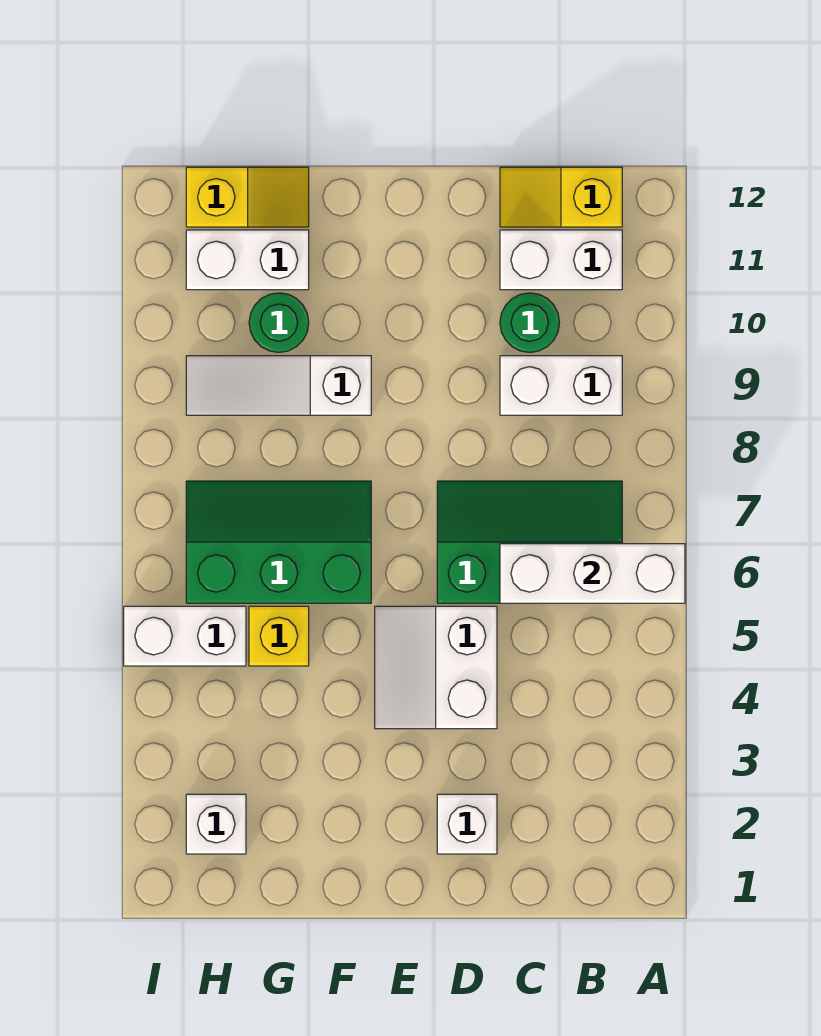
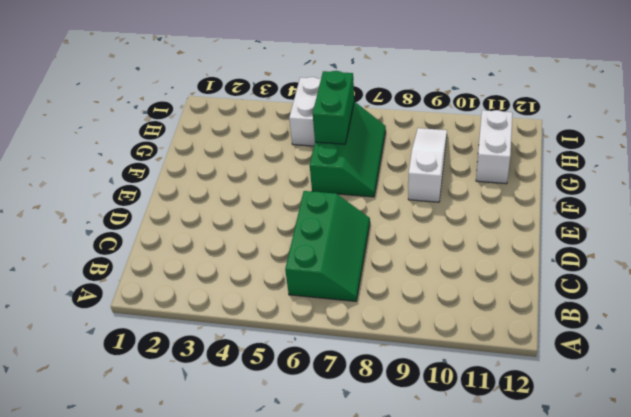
green brick G6:H6 level 2 -> none
none -> white brick B9:C9 level 1
none -> white brick B11:C11 level 1
none -> yellow slope B12:C12 level 1 top B

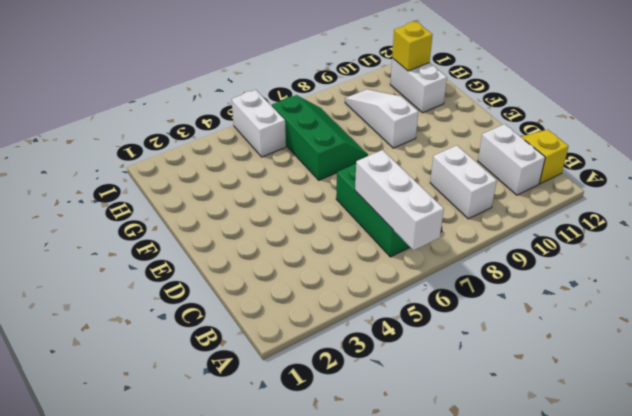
yellow brick H11 level 2 -> yellow brick G5 level 1
none -> green round brick C10 level 1
none -> white brick D2 level 1
none -> white slope D4:E5 level 1 top D

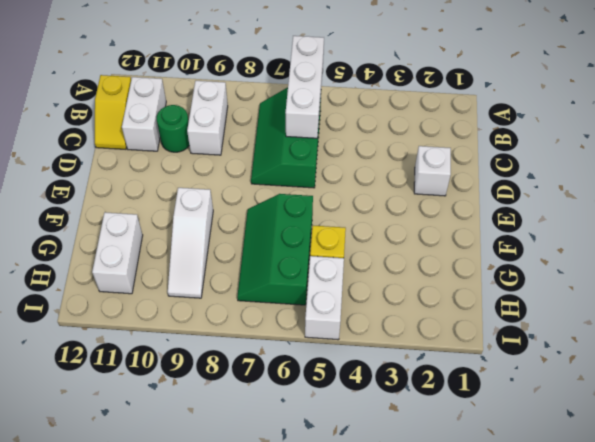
none -> white slope D4:E5 level 1 top D
none -> green round brick G10 level 1
none -> yellow slope G12:H12 level 1 top H

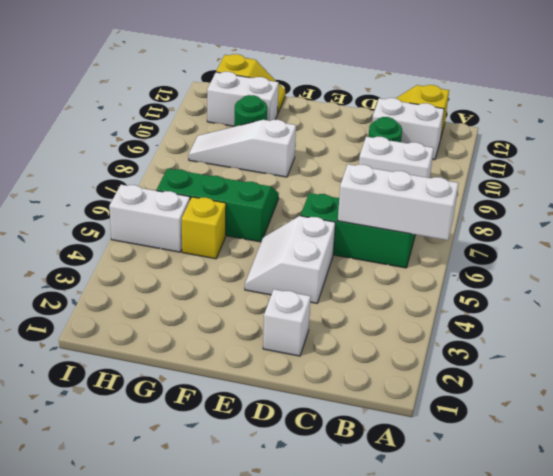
none -> white brick H2 level 1

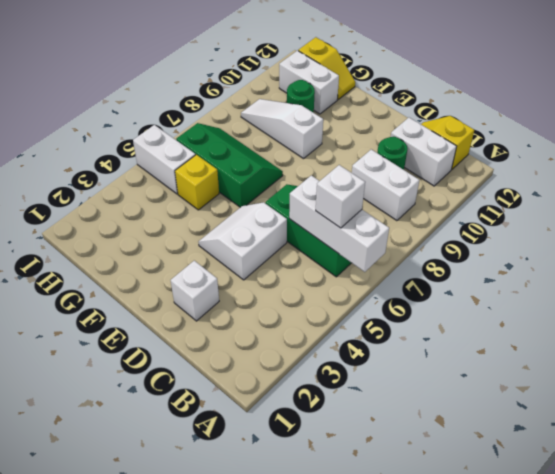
white brick B6 level 3 -> white brick H2 level 1

